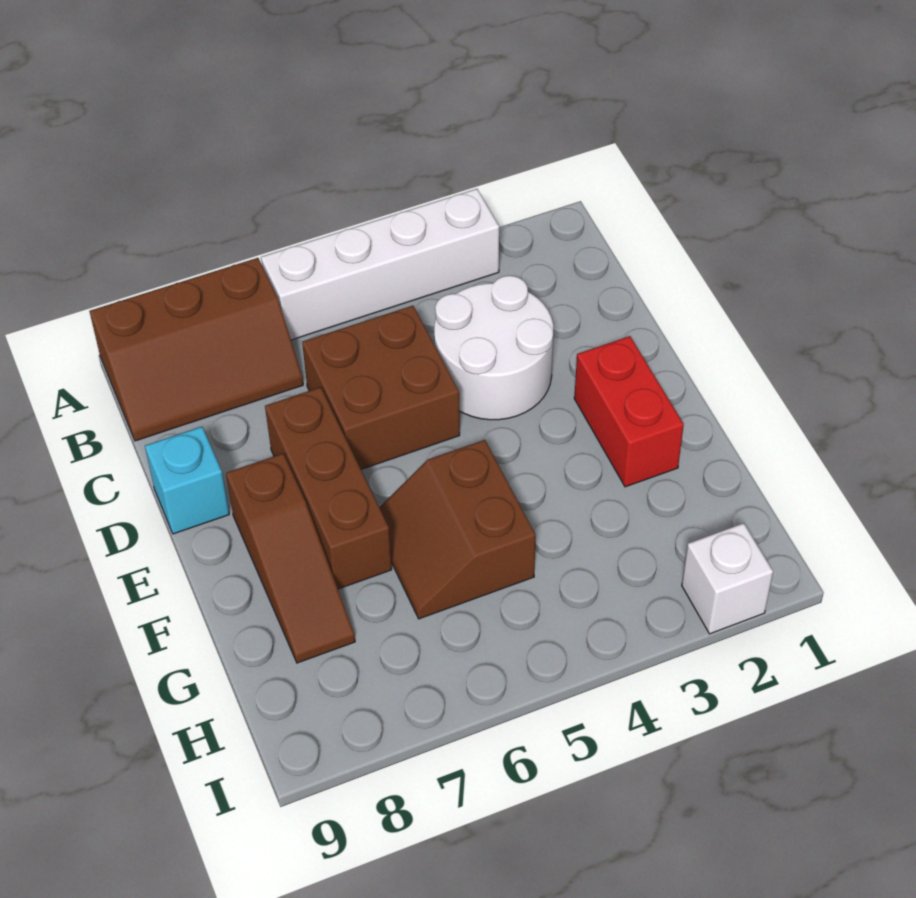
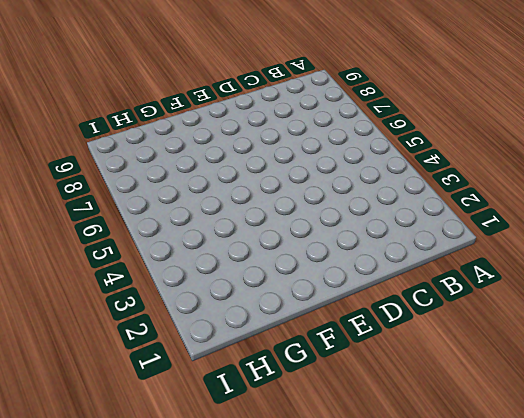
none -> white brick A3:A6 level 1
none -> brown slope A7:B9 level 1 top A

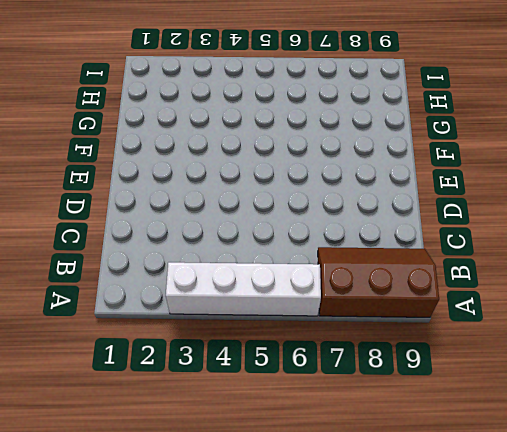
none -> white round brick C3:D4 level 1
none -> brown brick C5:D6 level 1

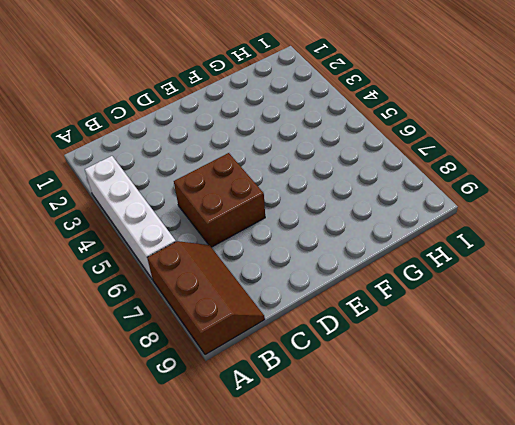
none -> white round brick C3:D4 level 1
none -> brown brick D7:F7 level 1

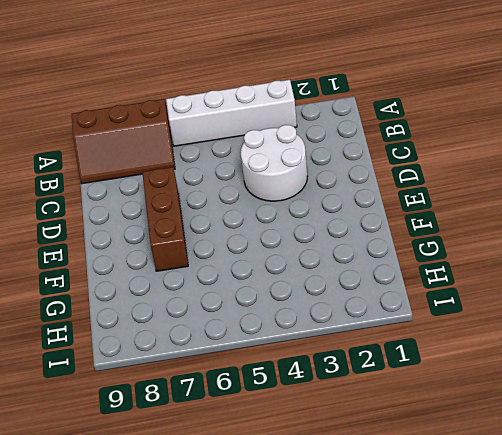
none -> brown brick C5:D6 level 1
none -> cyan brick D9 level 1

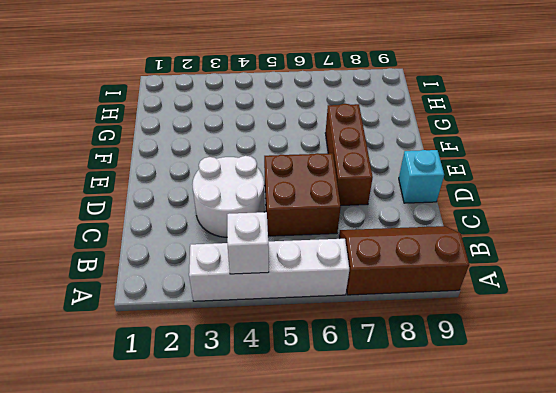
white brick A4 level 2 -> white brick I2 level 1
none -> red brick E2:F2 level 1
none -> brown slope E8:G8 level 1 top E

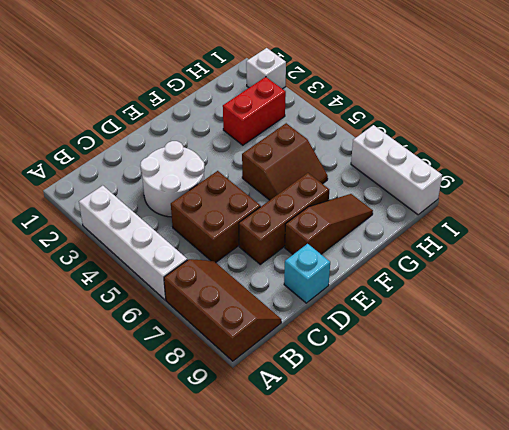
red brick G3:H3 level 1 -> red brick E2:F2 level 1
white brick I7:I9 level 1 -> none

